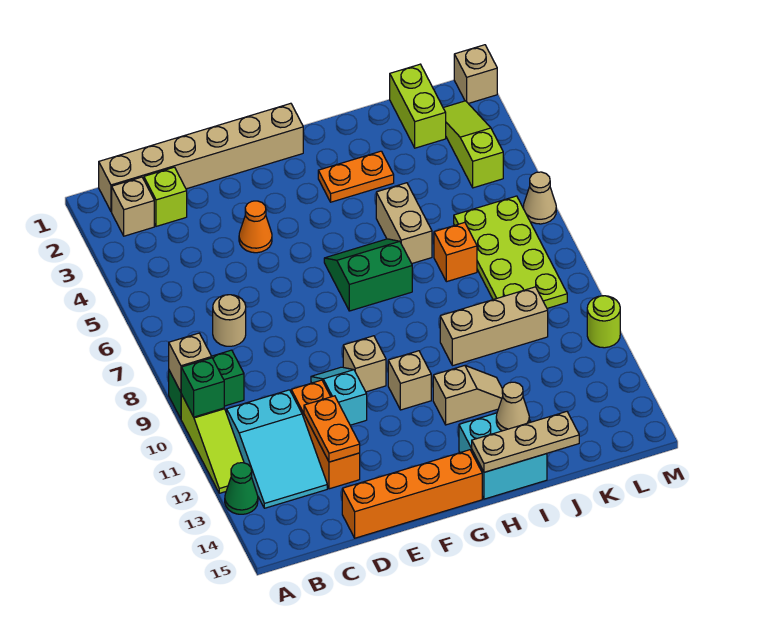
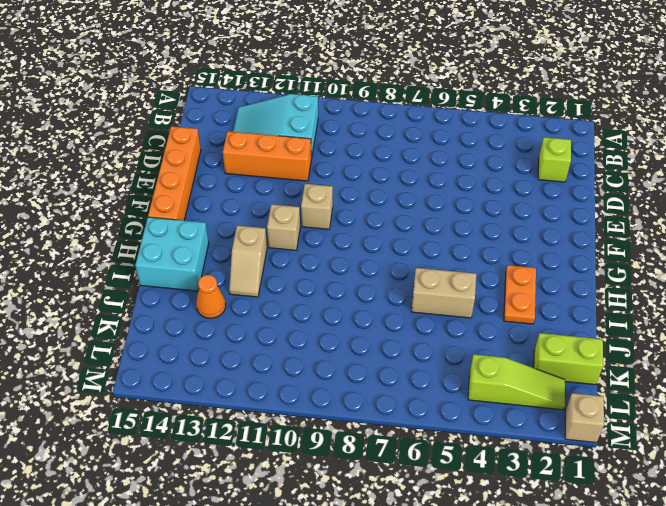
orange cone J13 level 1 -> orange cone E4 level 1
none -> green brick A9:B9 level 1
none -> lime slope A10:A12 level 1 top 10
none -> green cone A13 level 1
none -> tan brick B1:G1 level 1

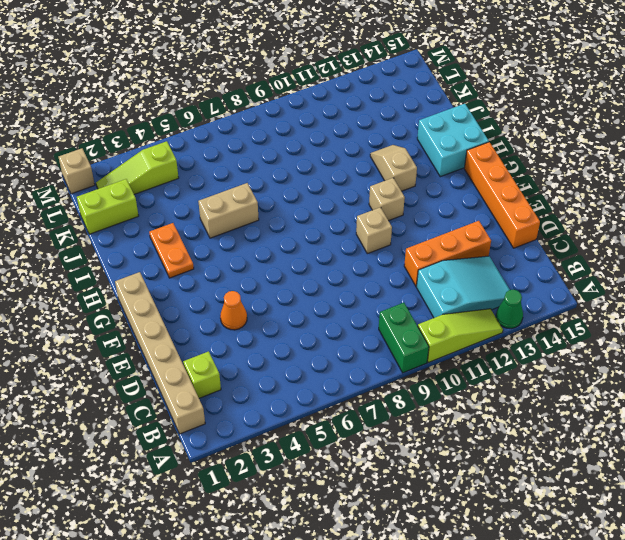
none -> tan brick B2 level 1
none -> tan round brick C7 level 1
none -> cyan slope E10:E11 level 1 top 11
none -> green slope G6:H7 level 1 top 7

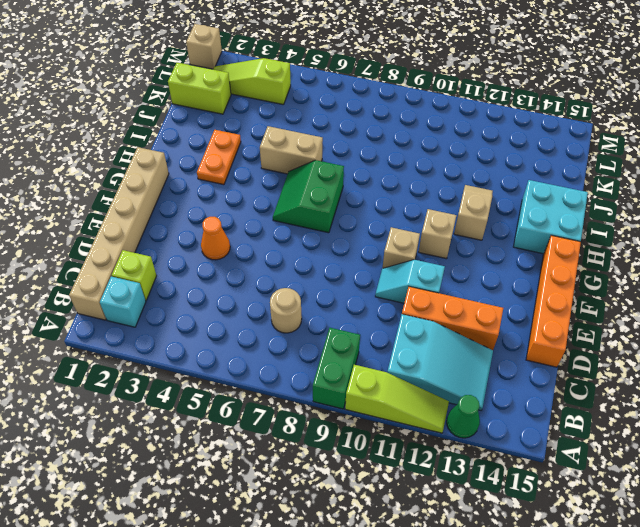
cyan brick B2 level 1 -> tan brick B2 level 1
none -> tan brick I10:K10 level 1
none -> orange brick J7 level 1
none -> lime plate K6:L9 level 1
none -> tan cone M6 level 1

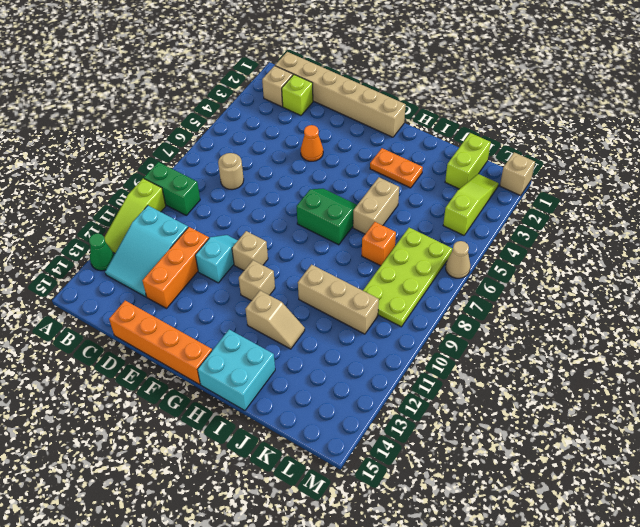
none -> lime round brick M11 level 1
none -> tan brick A9 level 2
none -> green brick A10 level 2
none -> orange plate D12:D13 level 2

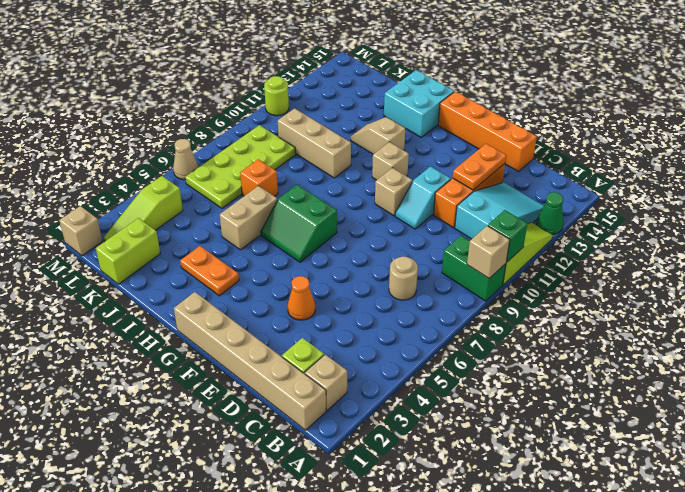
none -> tan plate H15:J15 level 2
none -> tan cone I14 level 2

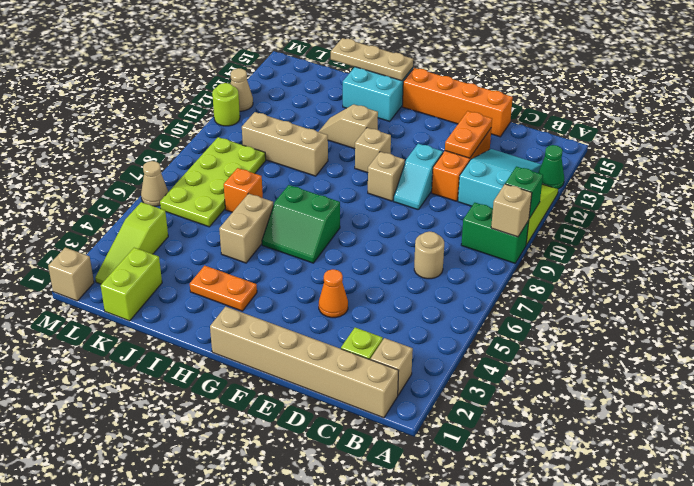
tan cone M12 level 1 -> tan cone I14 level 2

